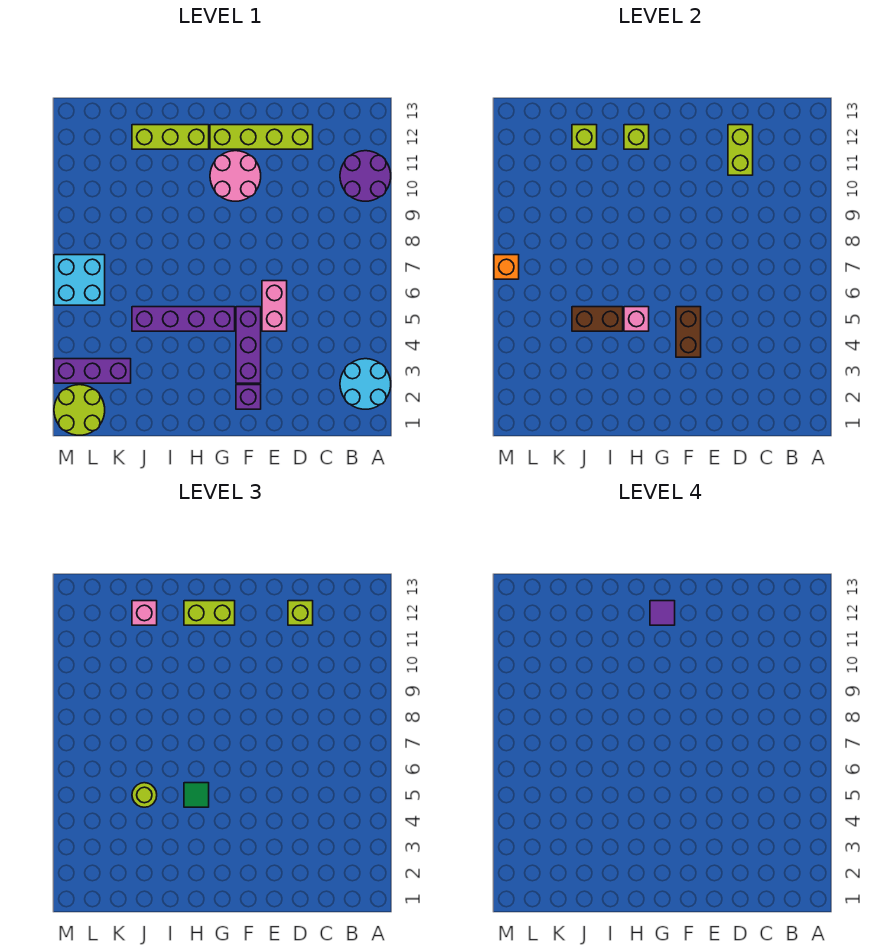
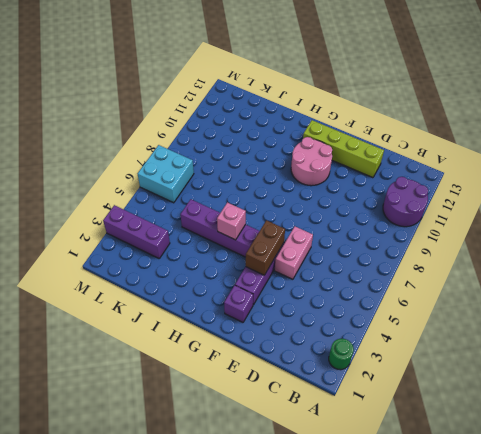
green round brick A2 level 1 -> cyan round brick A2:B3 level 1
none -> lime brick H12:J12 level 1
none -> lime round brick L1:M2 level 1
none -> lime brick D11:D12 level 2

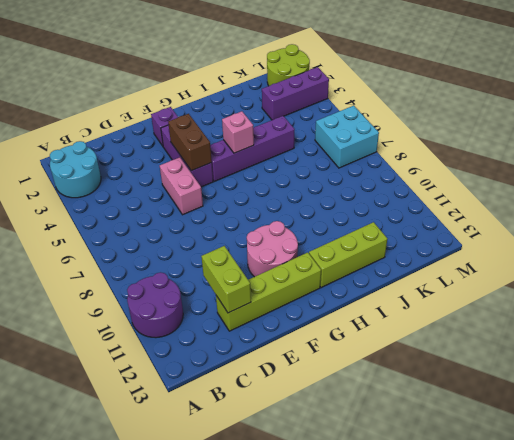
none -> lime brick H12 level 2
none -> brown brick I5:J5 level 2
none -> lime brick J12 level 2

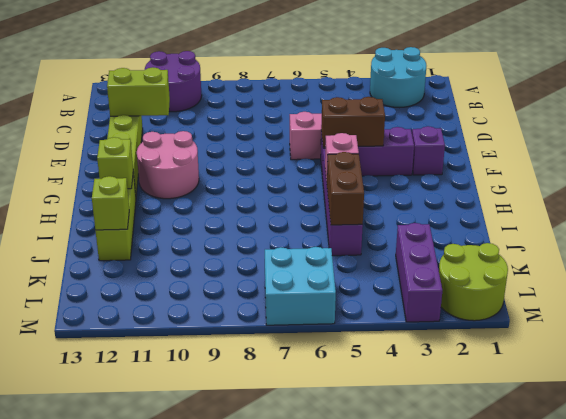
none -> orange brick M7 level 2
none -> lime brick D12 level 3
none -> lime brick G12:H12 level 3

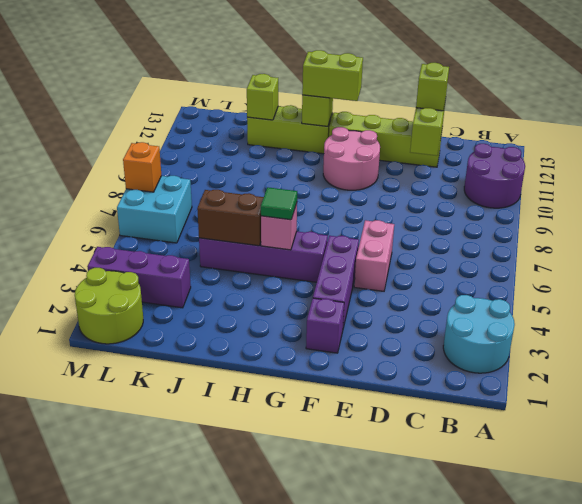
none -> brown brick F4:F5 level 2
none -> lime round brick J5 level 3
none -> pink brick J12 level 3

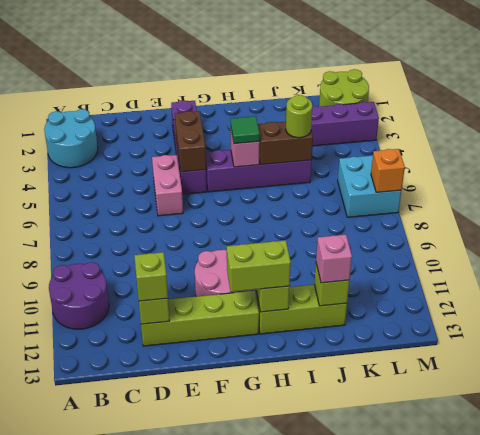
none -> purple tile G12 level 4

